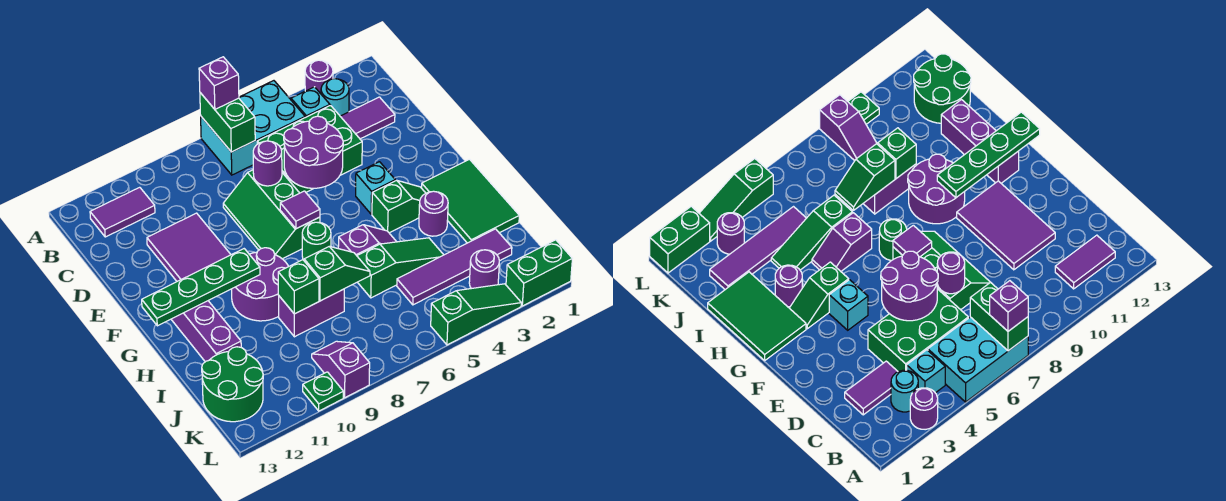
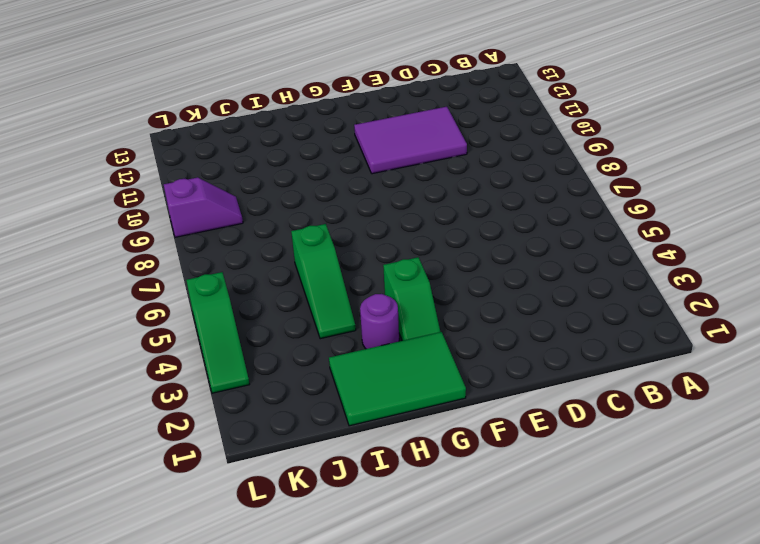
none -> purple round brick A3 level 1
none -> cyan brick A5:B7 level 1
none -> cyan round brick B3 level 1
none -> cyan brick B4 level 1

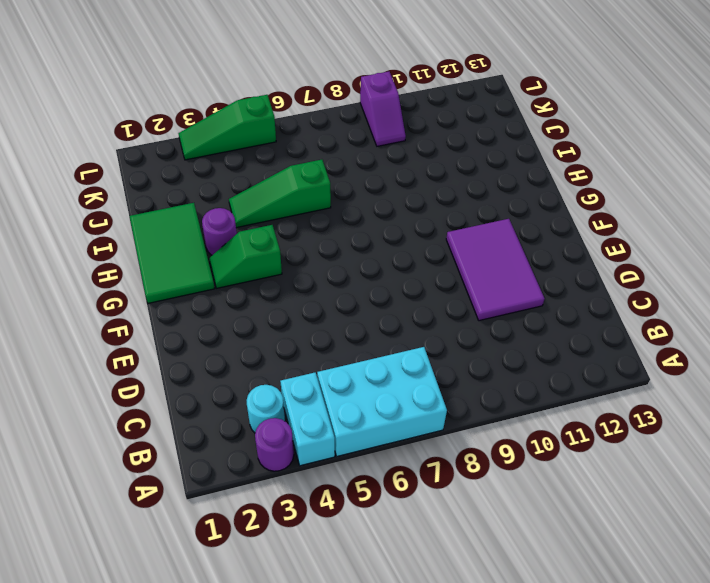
cyan brick A4:B4 level 1 -> cyan brick B4 level 1
none -> purple tile B11:B12 level 1
none -> purple tile C2:C3 level 1
none -> green brick C4:D6 level 1
none -> green slope D7:F8 level 1 top 7

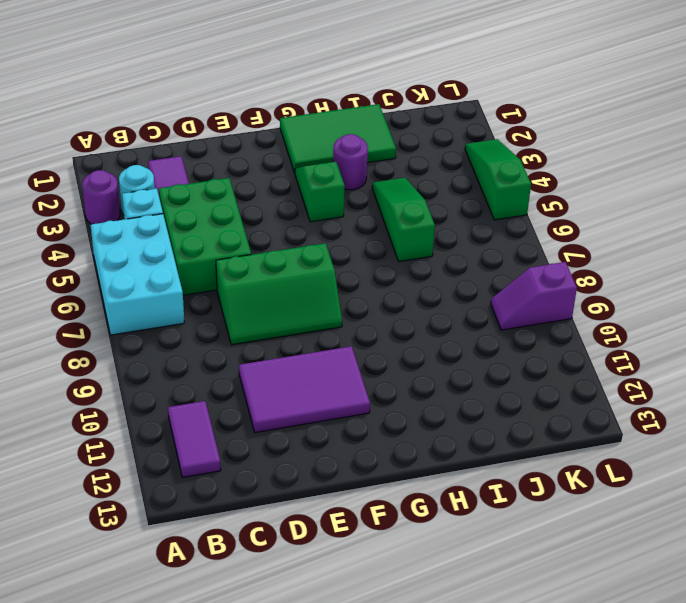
none -> cyan brick F4 level 1
none -> green round brick G7 level 1
none -> purple round brick G9:H10 level 1
none -> purple brick G12:I12 level 1

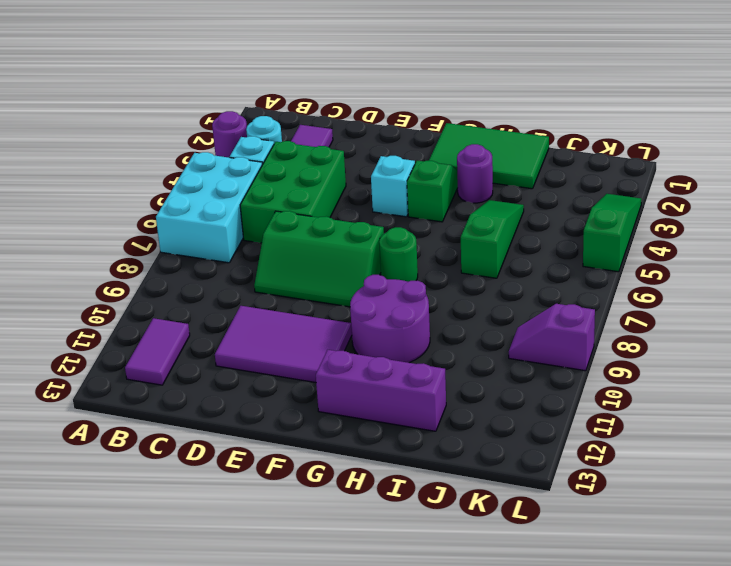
none -> purple slope H5:H6 level 1 top 6
none -> purple brick I8:I9 level 1
none -> purple tile J2:J5 level 1
none -> green round brick J12:K13 level 1

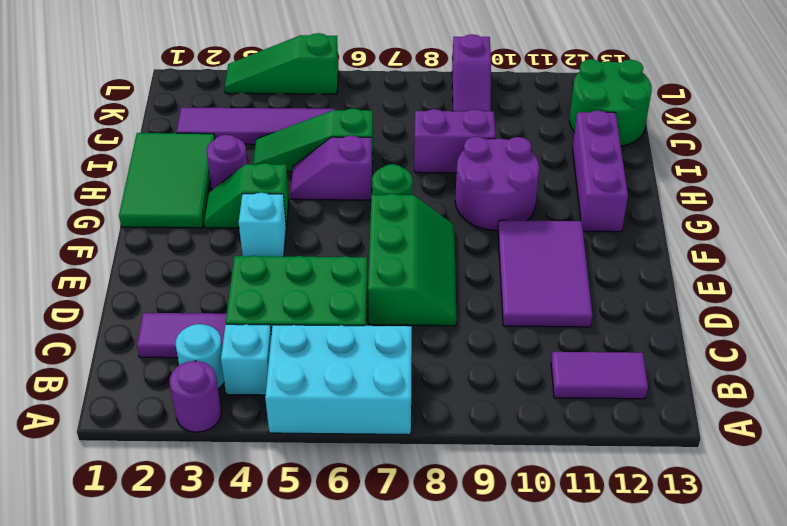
none -> purple round brick K3 level 1
none -> green brick L1:L2 level 1
none -> green plate L10 level 1
none -> green brick A7:B7 level 2

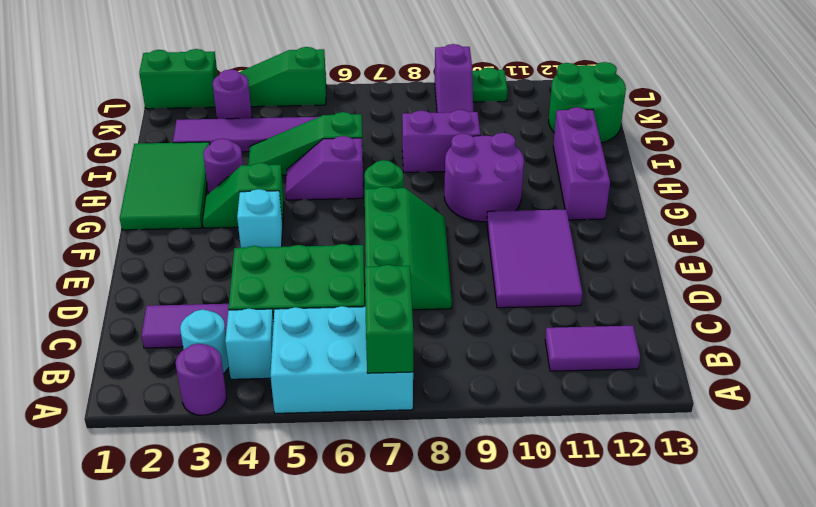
none -> purple round brick D5:E6 level 2
none -> purple round brick D7 level 2
none -> purple tile F7 level 2
none -> green plate G10:G13 level 2

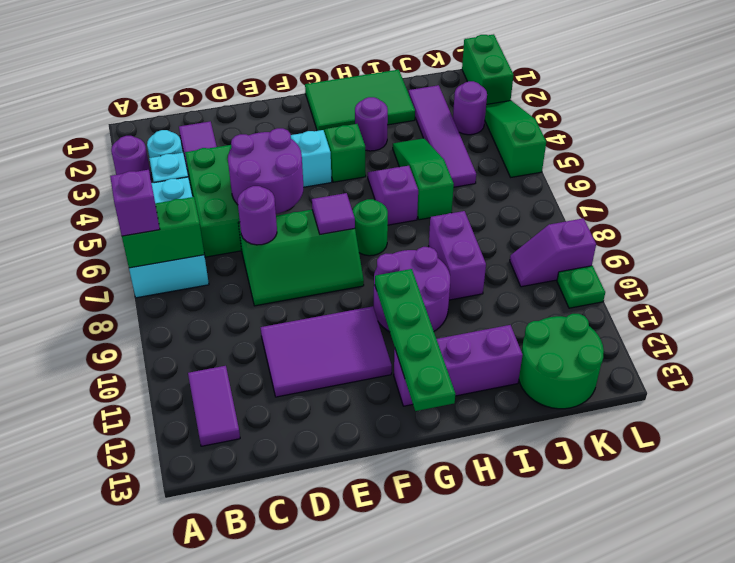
none -> green slope I7:I8 level 2 top 8
none -> green brick I9 level 2

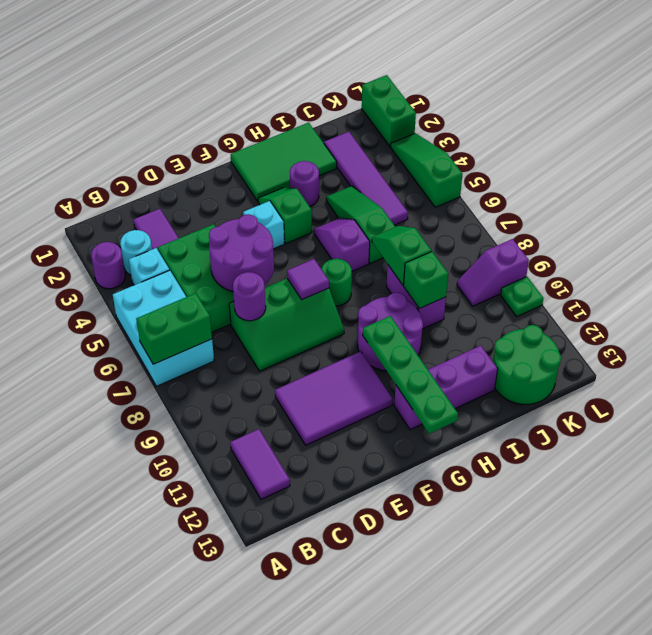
none -> purple round brick K3 level 1
none -> purple brick A7 level 3

